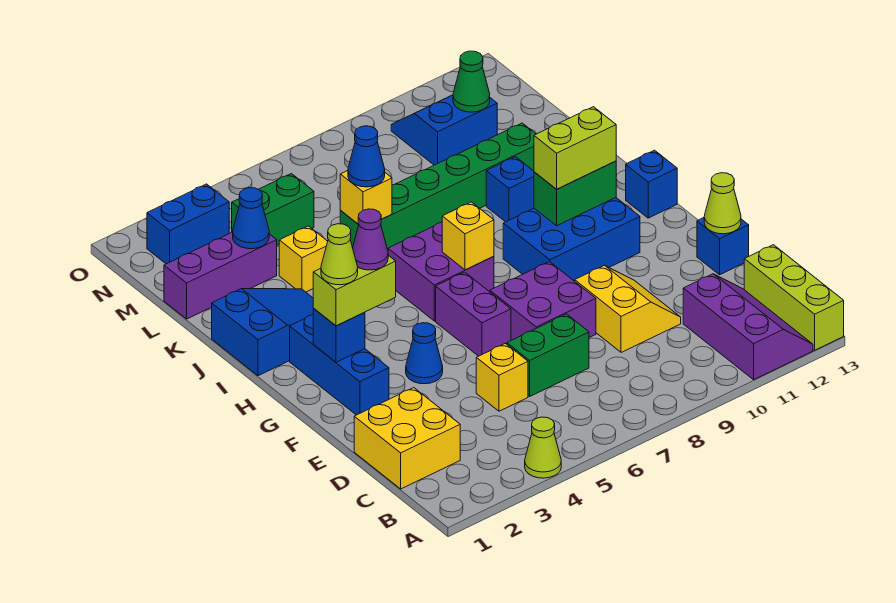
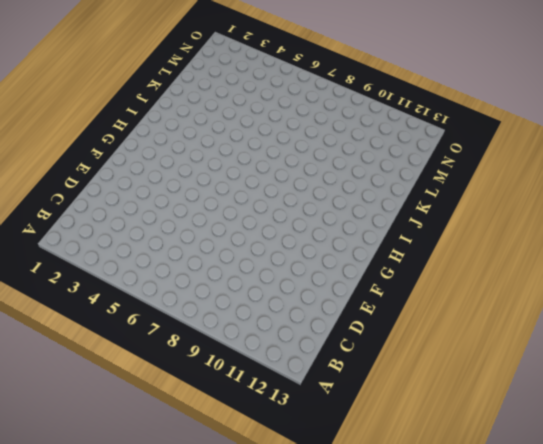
none -> lime cone A4 level 1
none -> purple slope A11:C12 level 1 top 11
none -> lime brick A13:C13 level 1
none -> yellow brick C1:D2 level 1

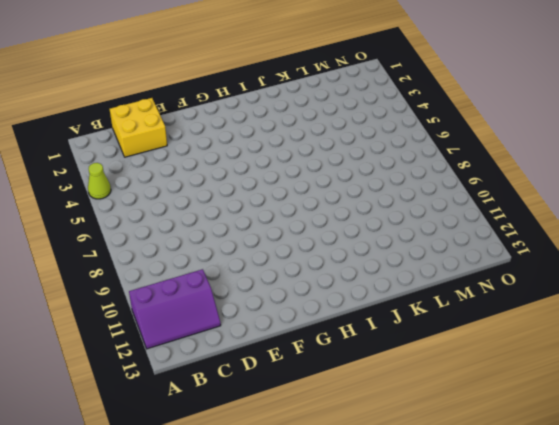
none -> lime brick A13:C13 level 1
none -> yellow brick D5 level 1
none -> green brick D6:D7 level 1
none -> yellow slope D9:E10 level 1 top 9

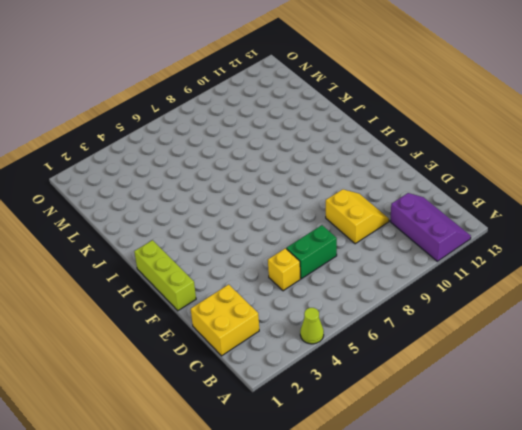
lime brick F1:H1 level 1 -> lime brick A13:C13 level 1
none -> purple brick E7:F8 level 1
none -> blue brick E13 level 1
none -> blue brick F2:H2 level 1
none -> blue cone F4 level 1

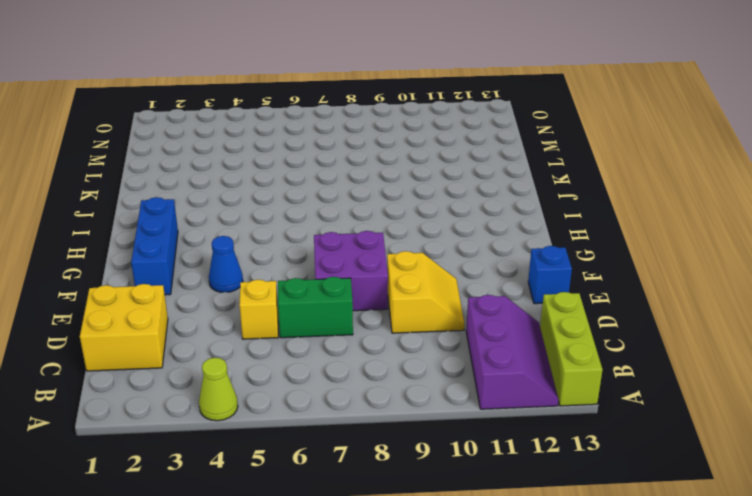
none -> purple brick F6:G6 level 1
none -> blue brick G9:H11 level 1
none -> purple brick H6:I7 level 1
none -> blue brick H13 level 1

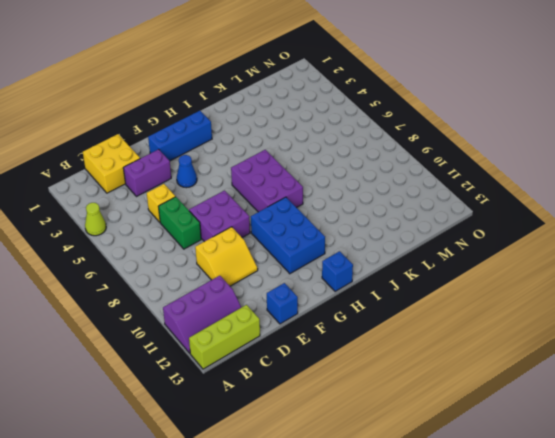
purple brick D3:E3 level 1 -> purple brick F6:G6 level 1
purple brick H6:I8 level 1 -> purple brick H6:I7 level 1
none -> blue slope I1:J3 level 1 top 1
none -> blue brick J10 level 1
none -> yellow brick K4 level 1
none -> green brick K6:K11 level 1

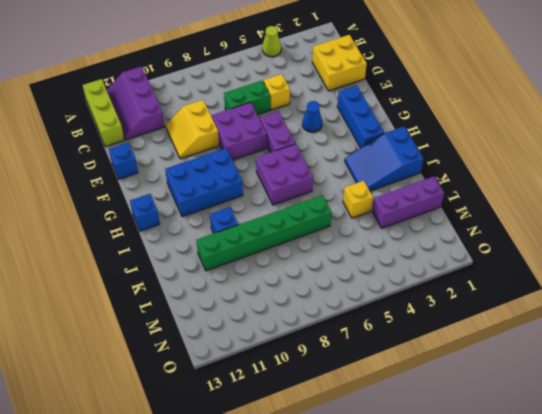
none -> green brick M4:M5 level 1
none -> blue slope M10:N11 level 1 top M
none -> blue brick N2:N3 level 1
none -> lime cone E13 level 2

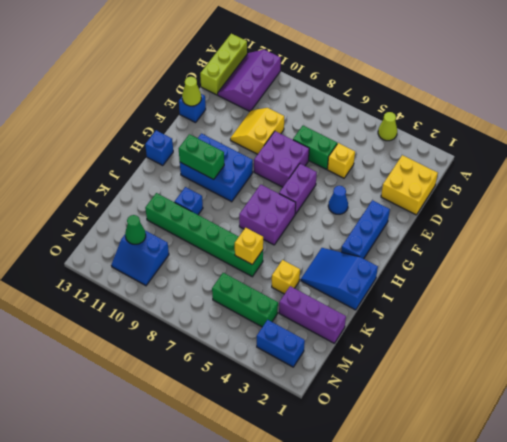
green brick M4:M6 level 1 -> green brick M4:M5 level 1
none -> blue brick G2 level 2
none -> yellow brick H7 level 2
none -> blue cone L3 level 2
none -> lime brick G2:G3 level 3

